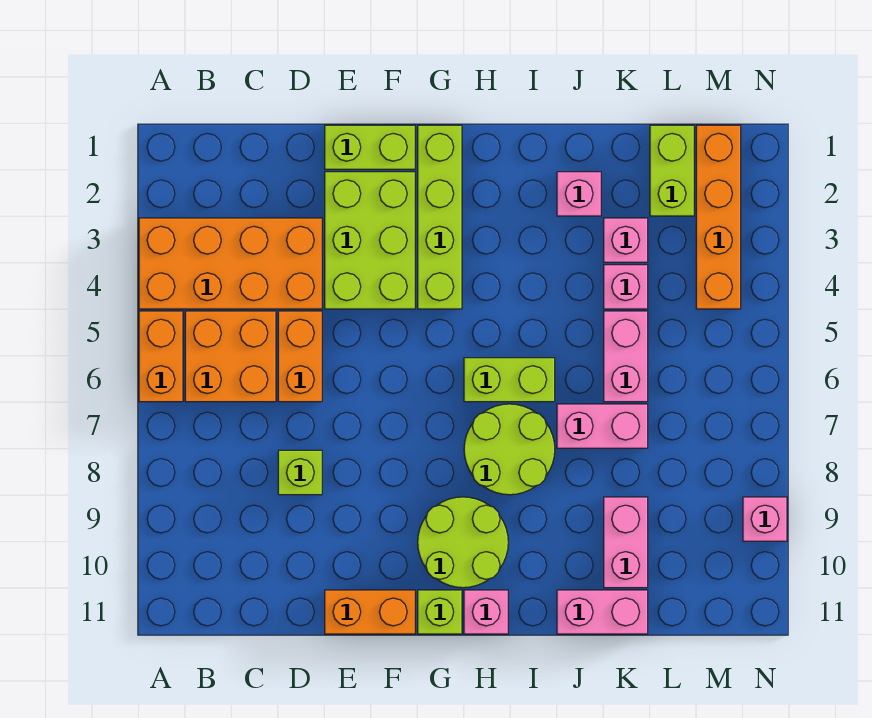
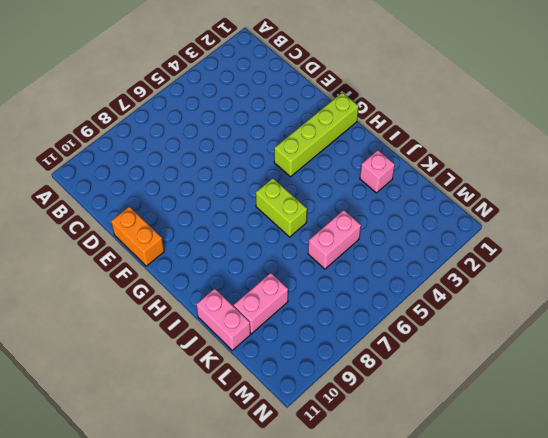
none -> orange brick A3:D4 level 1
none -> orange brick A5:A6 level 1
none -> orange brick B5:C6 level 1

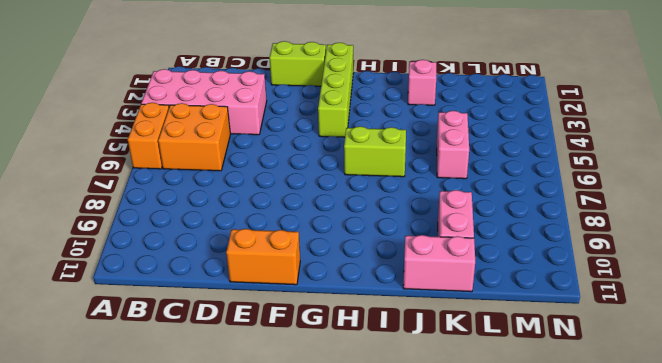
pink brick A3:D4 level 1 -> orange brick A3:D4 level 1
none -> orange brick D5:D6 level 1
none -> lime brick D8 level 1
none -> lime brick E2:F4 level 1

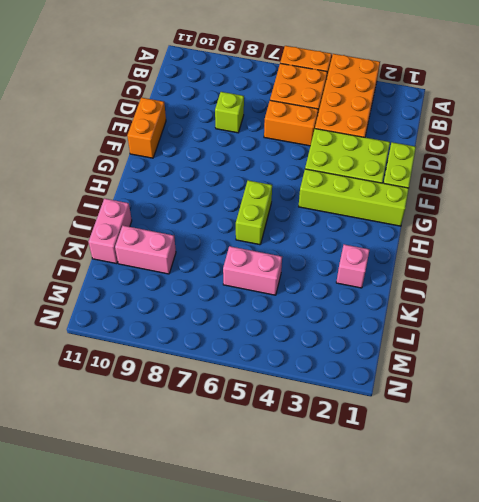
none -> lime round brick G9:H10 level 1
none -> lime brick G11 level 1
none -> lime round brick H7:I8 level 1

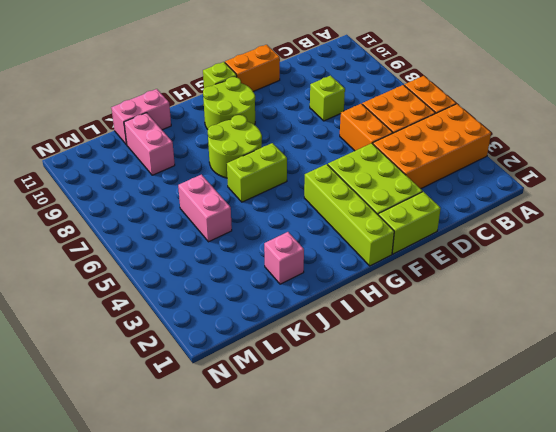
none -> pink brick H11 level 1
none -> pink brick J7:K7 level 1
none -> pink brick K3 level 1

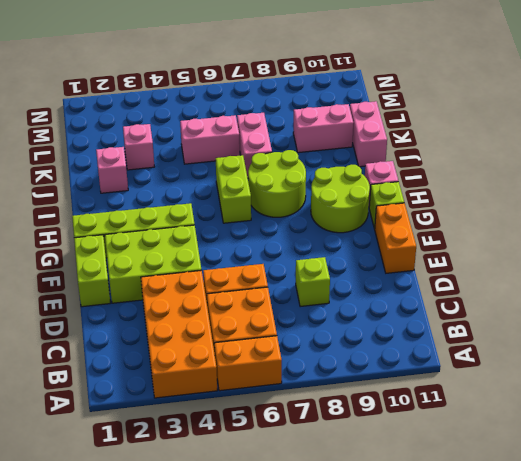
none -> pink brick K4 level 1
none -> lime brick L1:L2 level 1
none -> orange brick M1:M4 level 1

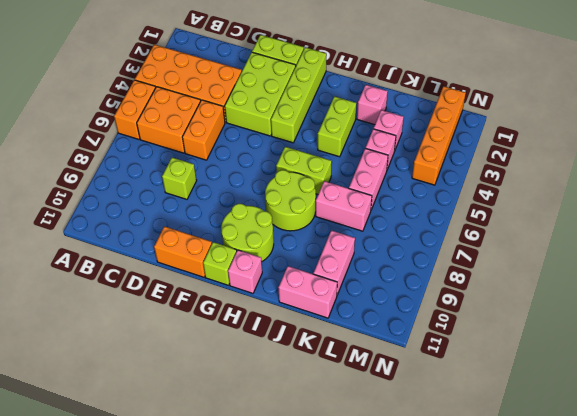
lime brick I3:I4 level 1 -> lime brick L1:L2 level 1
none -> pink brick N9 level 1

